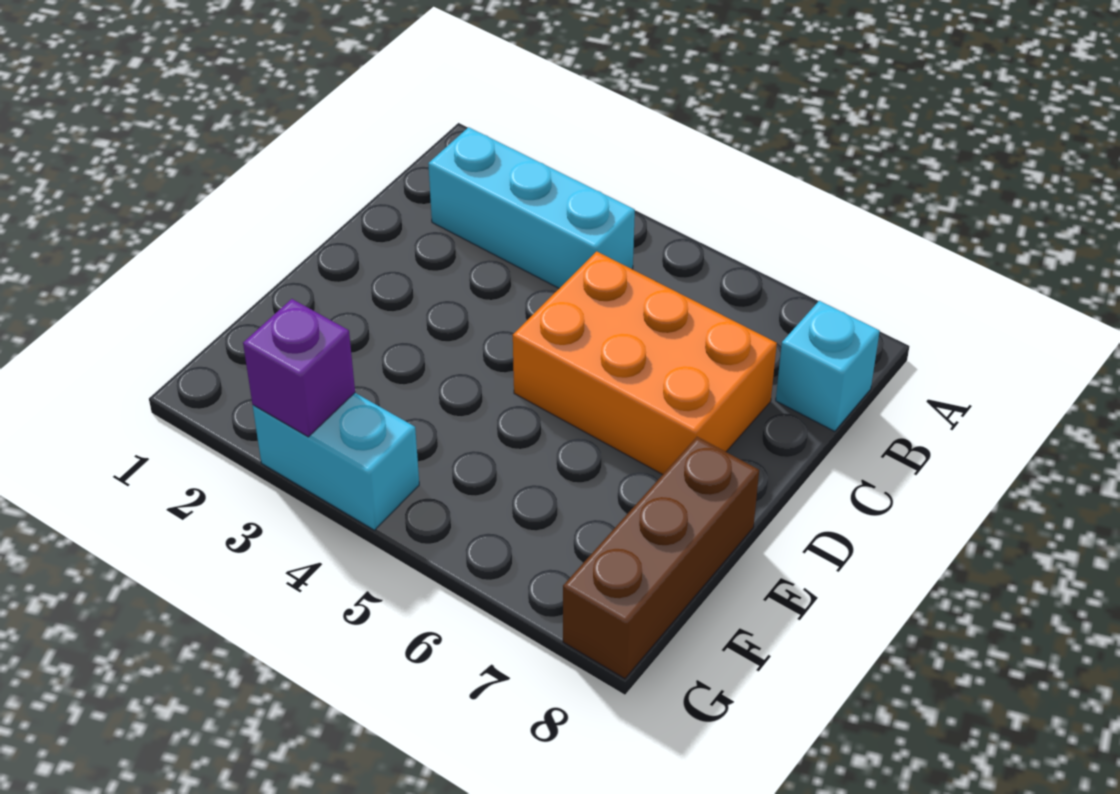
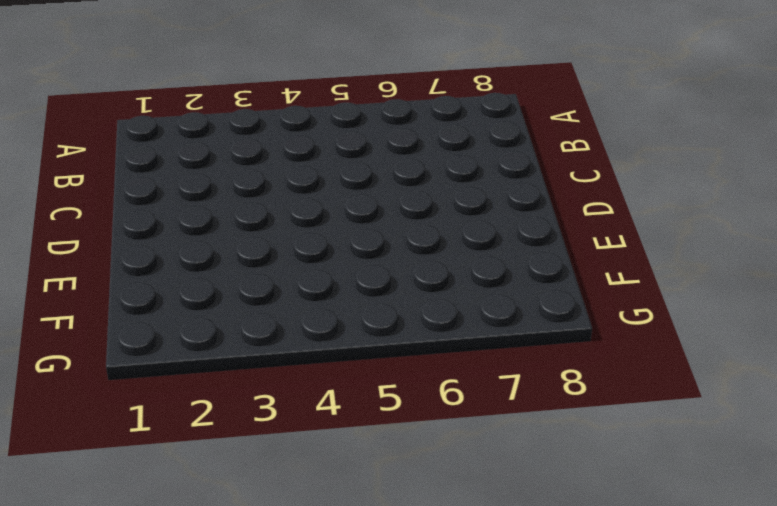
none -> cyan brick B2:B4 level 1
none -> cyan brick B8 level 1

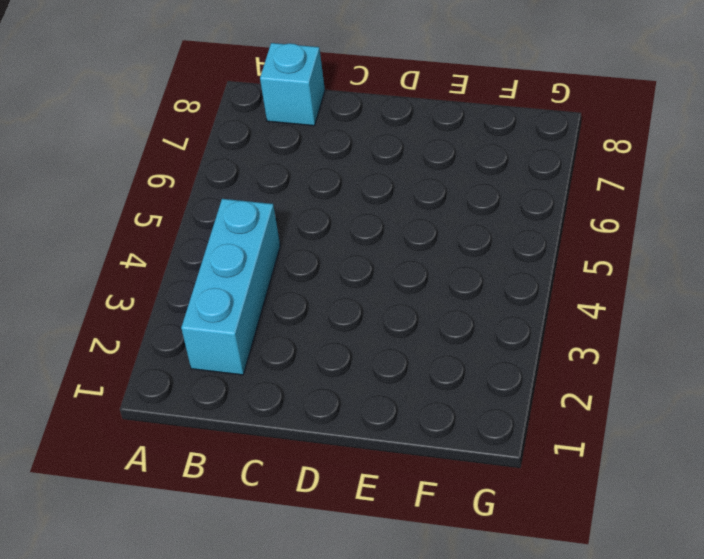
none -> orange brick C5:D7 level 1
none -> brown brick E8:G8 level 1

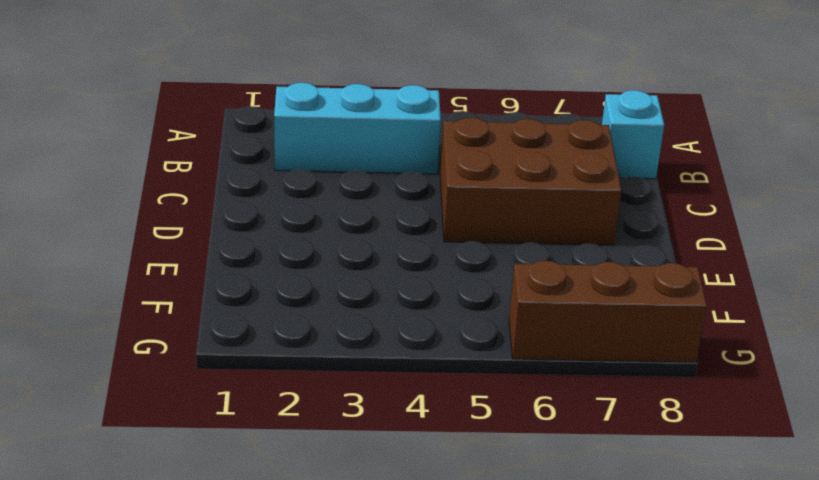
brown brick C5:D7 level 1 -> orange brick C5:D7 level 1
brown brick G6:G8 level 1 -> brown brick E8:G8 level 1
none -> cyan brick G3:G4 level 1
none -> purple brick G3 level 2

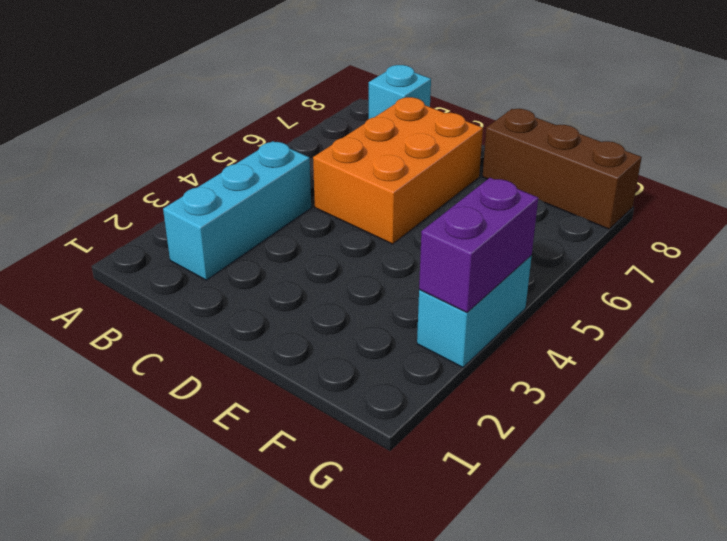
purple brick G3:G4 level 2 -> purple brick G3 level 2

